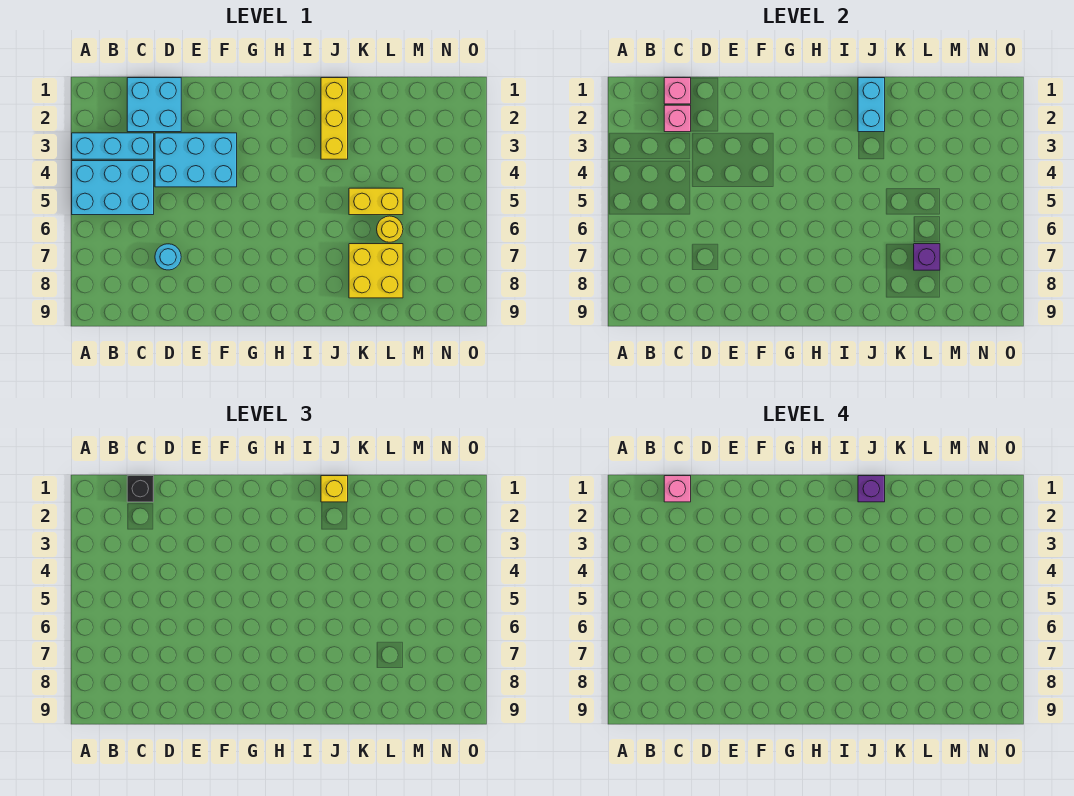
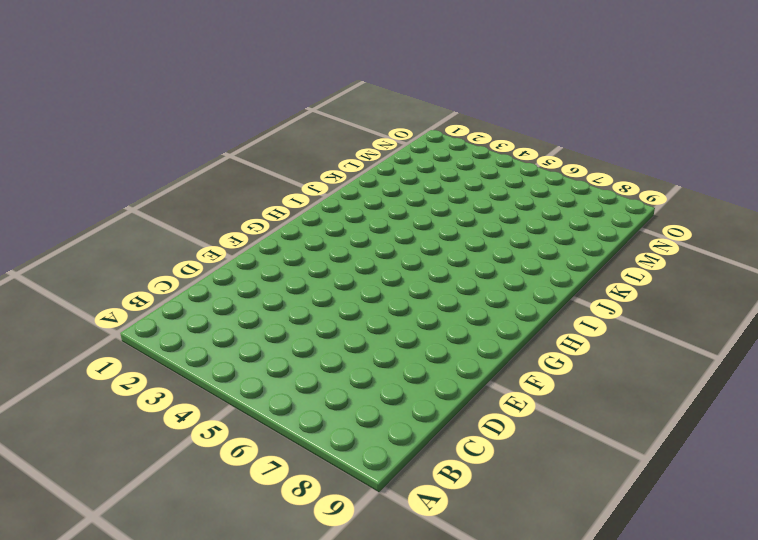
none -> cyan brick A3:C3 level 1
none -> cyan brick A4:C5 level 1
none -> cyan brick C1:D2 level 1

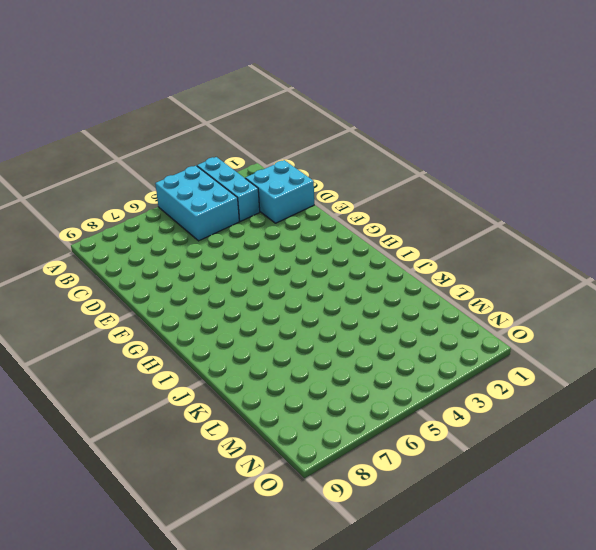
none -> cyan brick D3:F4 level 1
none -> cyan round brick D7 level 1
none -> yellow brick J1:J3 level 1

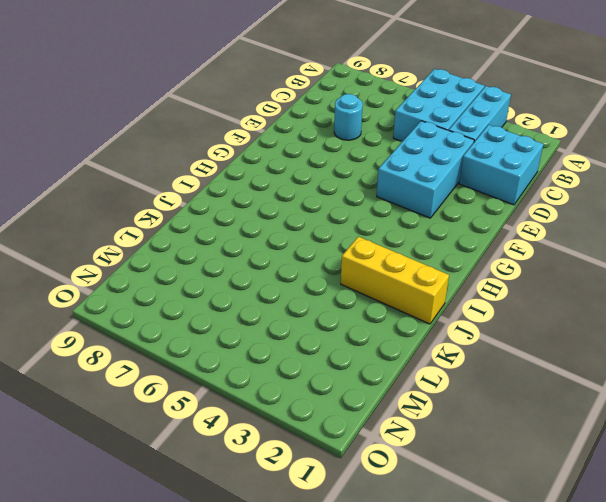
none -> yellow brick K5:L5 level 1
none -> yellow brick K7:L8 level 1
none -> yellow round brick L6 level 1

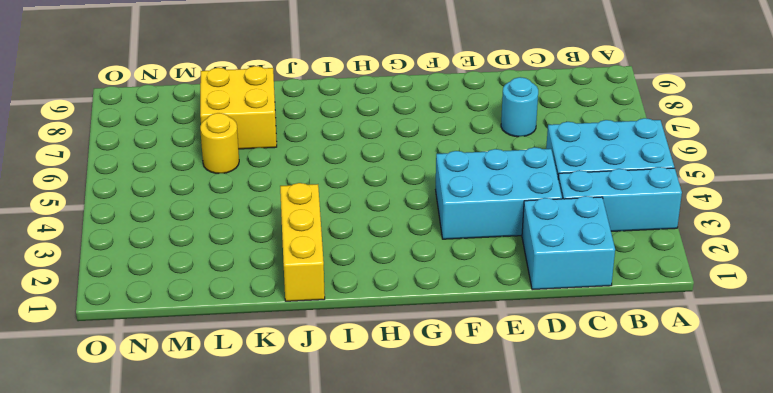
none -> yellow brick K5:L5 level 1
none -> pink brick C1 level 2
none -> pink brick C2 level 2

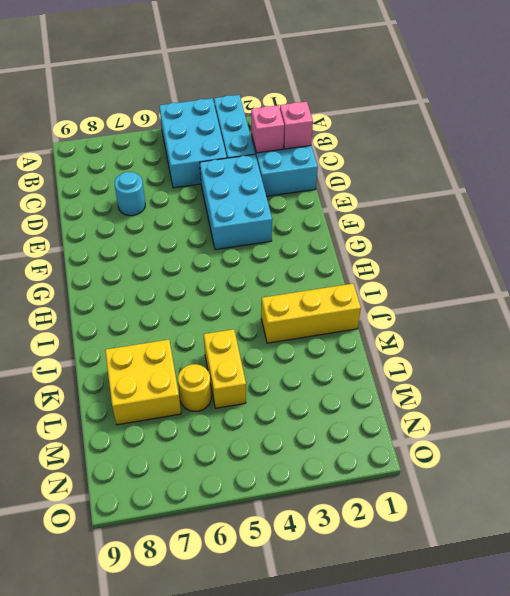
none -> cyan brick J1:J2 level 2
none -> purple brick L7 level 2
none -> black brick C1 level 3

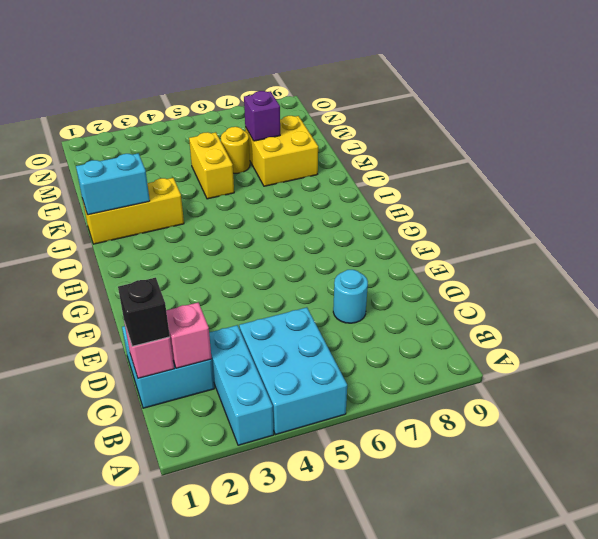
none -> cyan brick D3:F4 level 1
none -> yellow brick J1 level 3
none -> pink brick C1 level 4

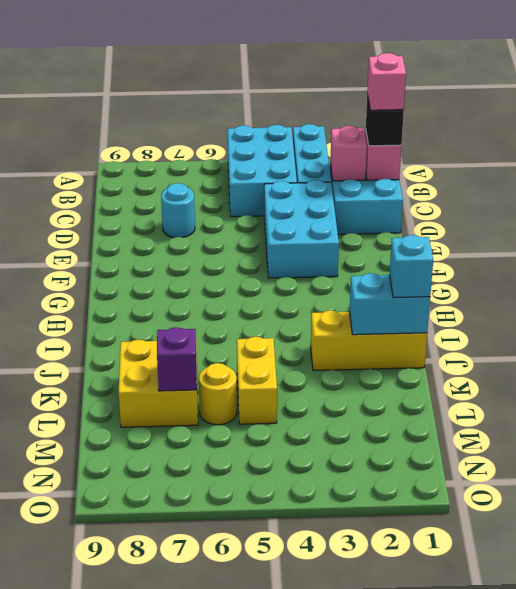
cyan brick J1 level 3 -> yellow brick J1 level 3
none -> purple brick J1 level 4

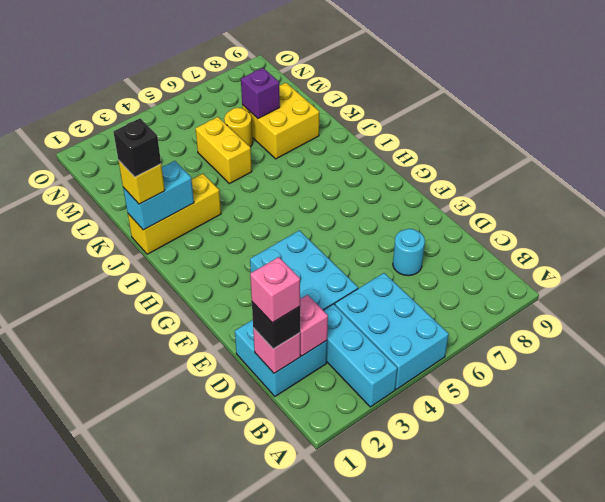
black brick J1 level 4 -> purple brick J1 level 4

